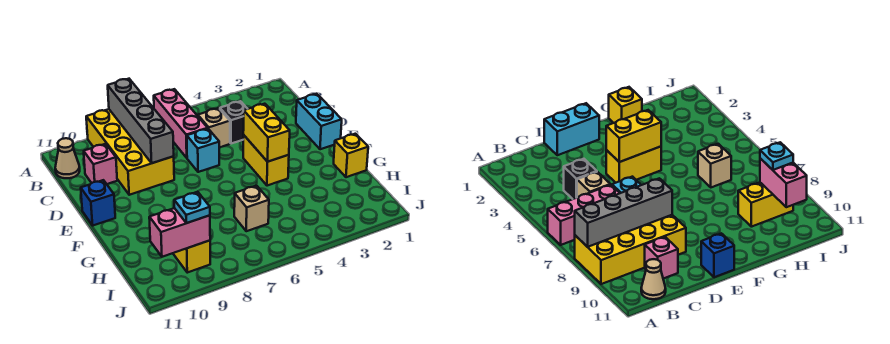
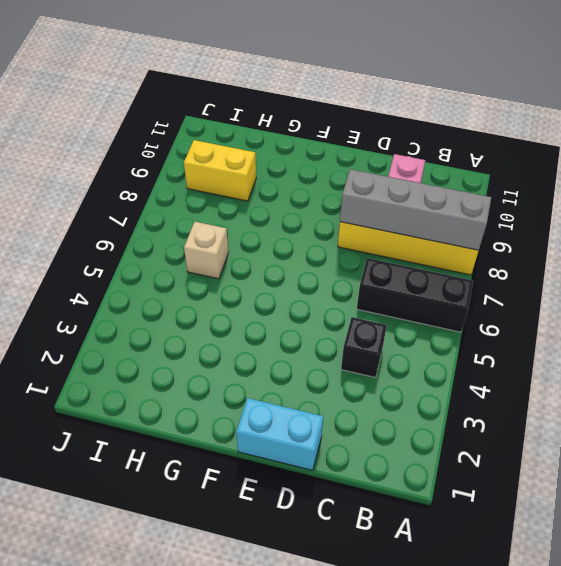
black brick A6:C6 level 1 -> pink brick A6:C6 level 1
none -> tan cone B11 level 1
none -> tan brick C5 level 1
none -> cyan brick D6 level 1

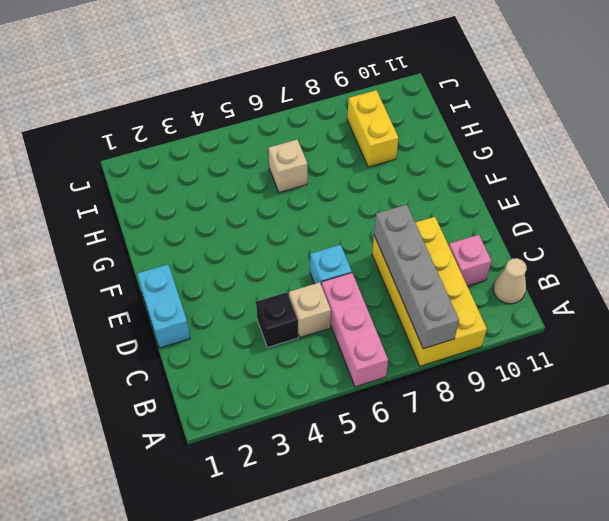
none -> yellow brick E4:F4 level 1
none -> blue brick E11 level 1
none -> yellow brick G1 level 1

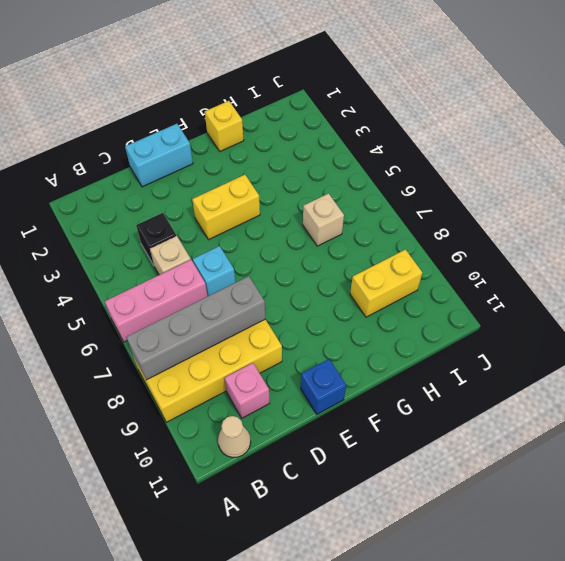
none -> yellow brick E4:F4 level 2
none -> pink brick I9:I10 level 2
none -> cyan plate I9 level 3

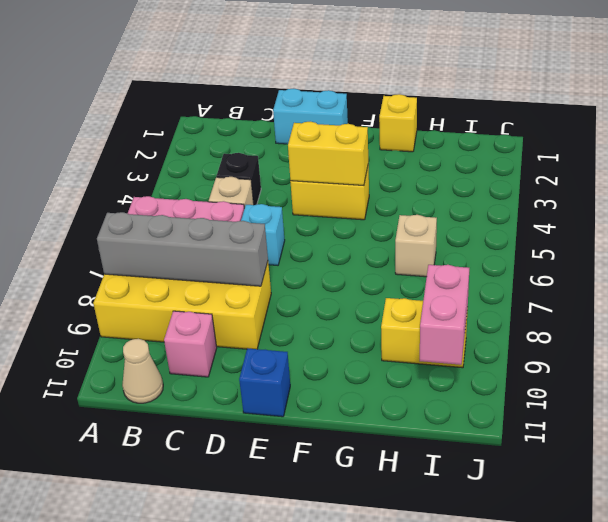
none -> cyan plate I9 level 3

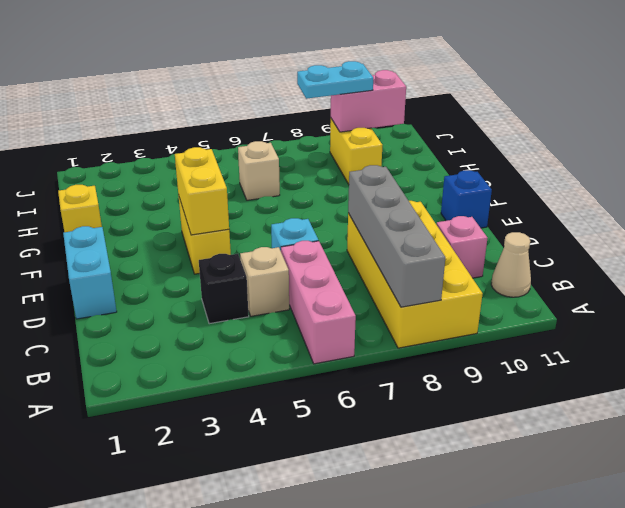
cyan plate I8:I9 level 3 -> cyan plate I9 level 3

